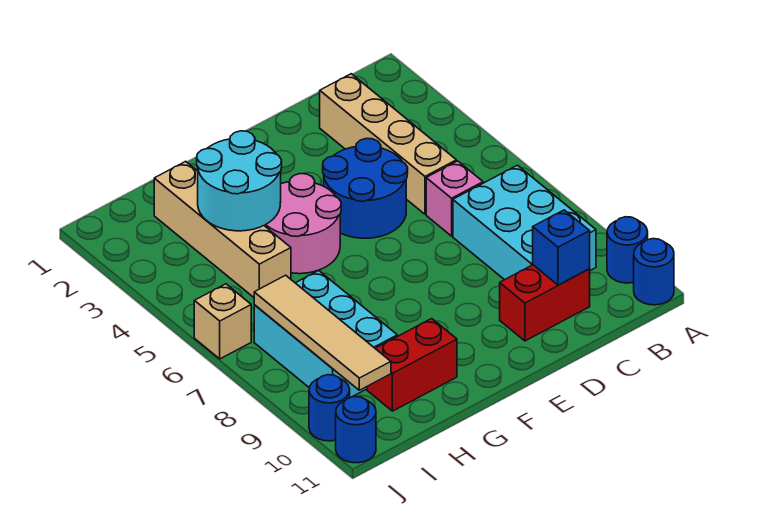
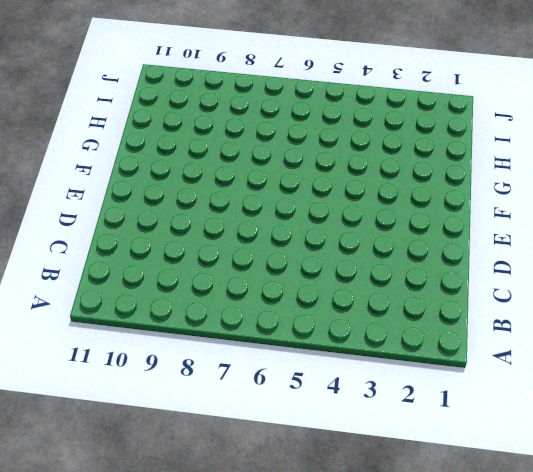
none -> blue round brick A10 level 1
none -> blue round brick A11 level 1
none -> cyan brick B7:C9 level 1

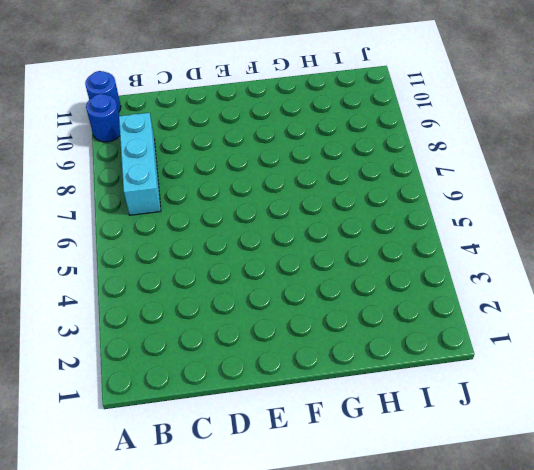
cyan brick B7:B9 level 1 -> cyan brick B7:C9 level 1
none -> tan brick C2:C5 level 1
none -> pink brick C6 level 1
none -> red brick C10:D10 level 1

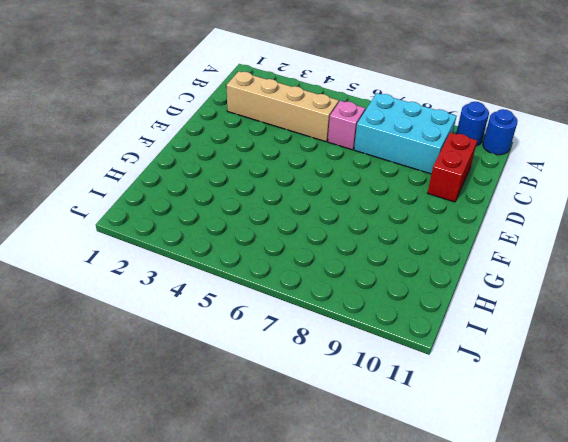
none -> blue round brick D4:E5 level 1
none -> pink round brick F4:G5 level 1
none -> red brick G10:H10 level 1

